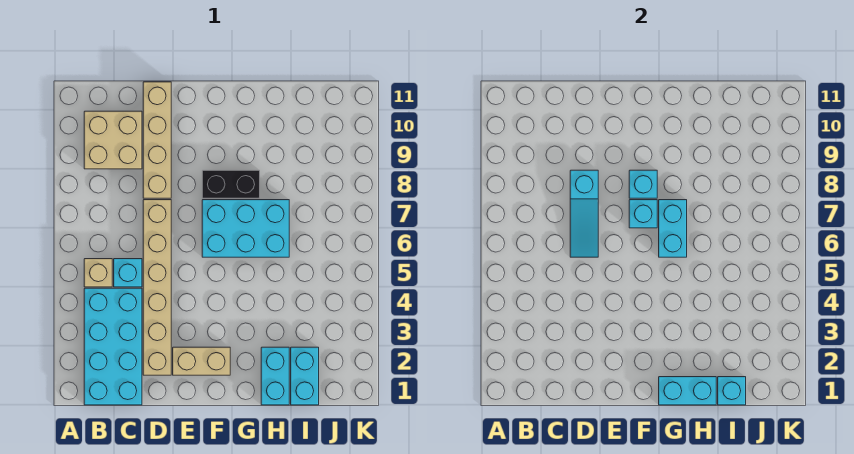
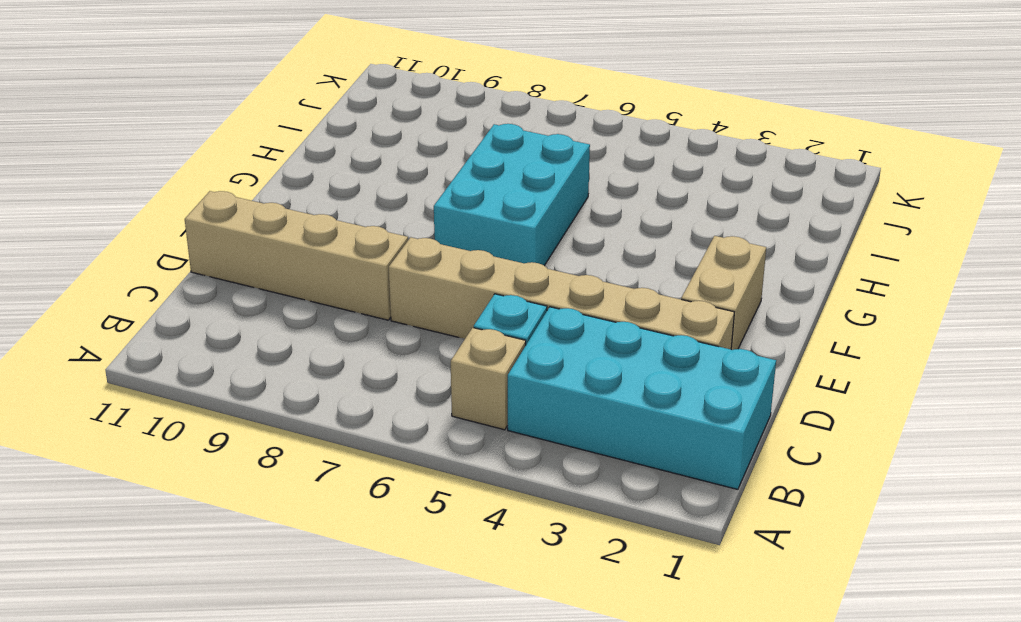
none -> tan brick B9:C10 level 1
none -> black brick F8:G8 level 1
none -> cyan brick H1:H2 level 1

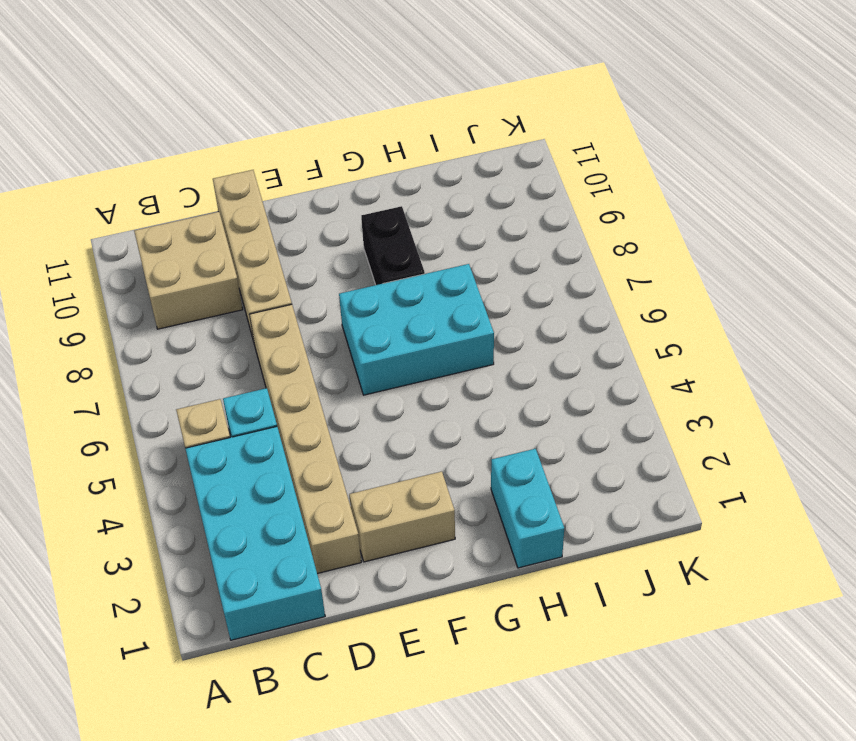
black brick G8:G9 level 1 -> black brick F8:G8 level 1
none -> cyan brick I1:I2 level 1
none -> cyan slope D6:D8 level 2 top 8
none -> cyan brick F7 level 2

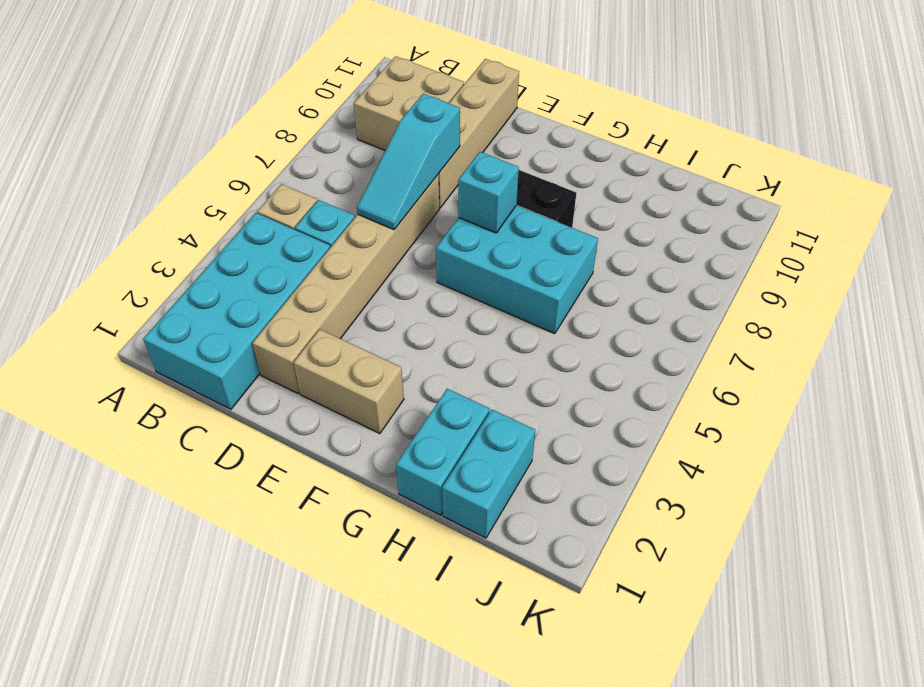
none -> cyan brick F8 level 2
none -> cyan brick G1:H1 level 2
none -> cyan brick G6:G7 level 2

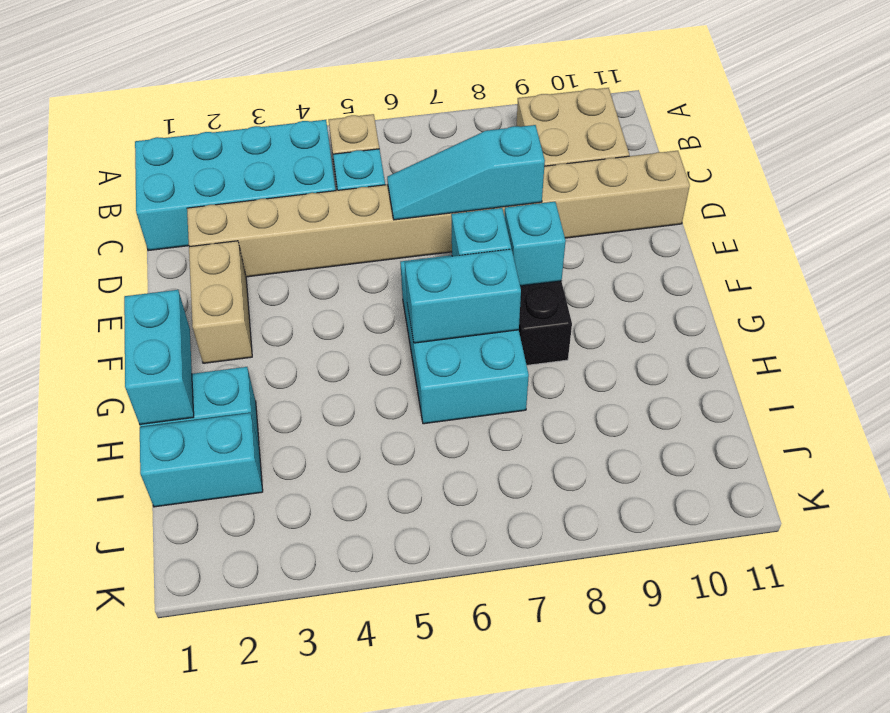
none -> cyan brick I1 level 2

